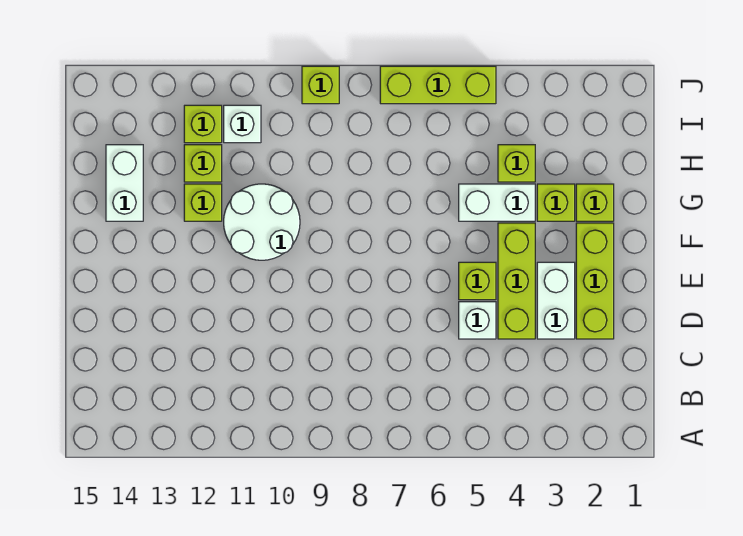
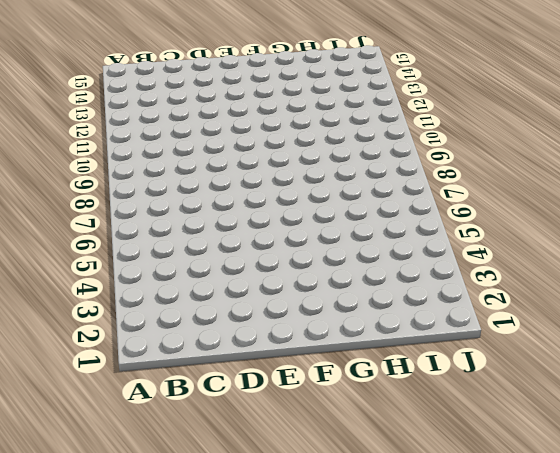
none -> lime brick D2:F2 level 1
none -> white brick D3:E3 level 1
none -> lime brick D4:F4 level 1

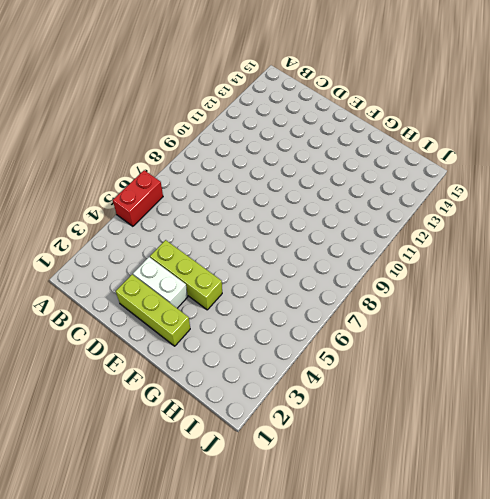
red brick A5:A6 level 1 -> none
none -> white brick D5 level 1
none -> lime brick E5 level 1
none -> white round brick F10:G11 level 1

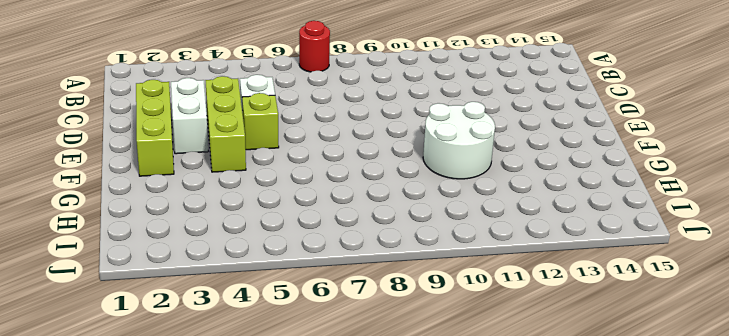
red round brick A7 level 1 -> none
none -> lime brick G2 level 1
none -> lime brick G3 level 1
none -> white brick G4:G5 level 1

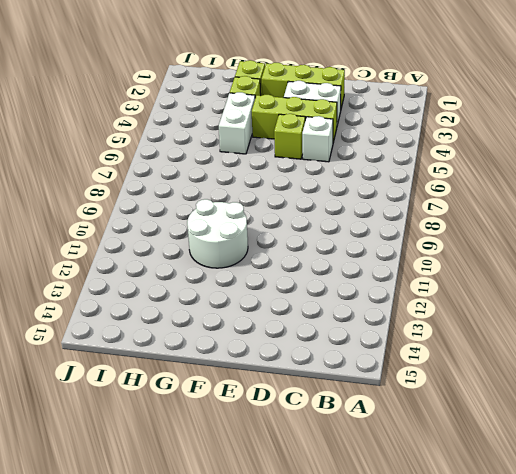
none -> lime brick G12 level 1
none -> white brick G14:H14 level 1
none -> lime brick H4 level 1

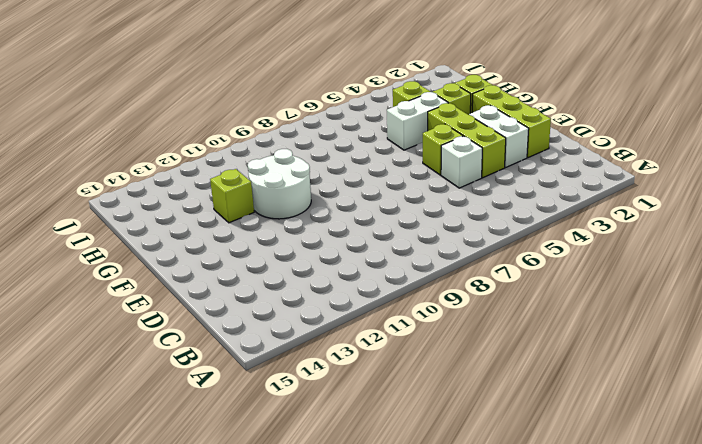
none -> white brick G14:H14 level 1
none -> lime brick H12 level 1
none -> white brick I11 level 1

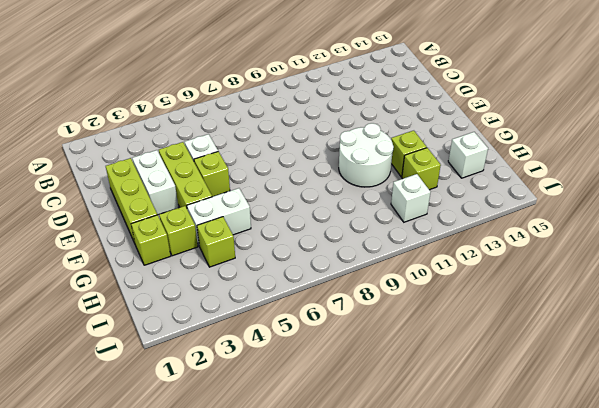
white brick H14 level 1 -> white brick G14:H14 level 1
none -> lime brick I12 level 1
none -> lime brick J5:J7 level 1
none -> lime brick J9 level 1

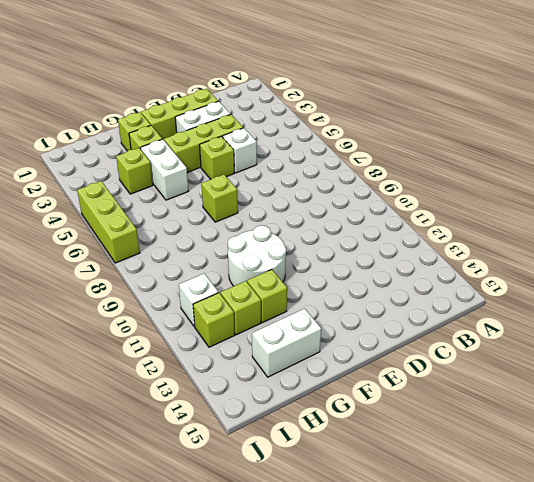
lime brick F7 level 1 -> lime brick J9 level 1

